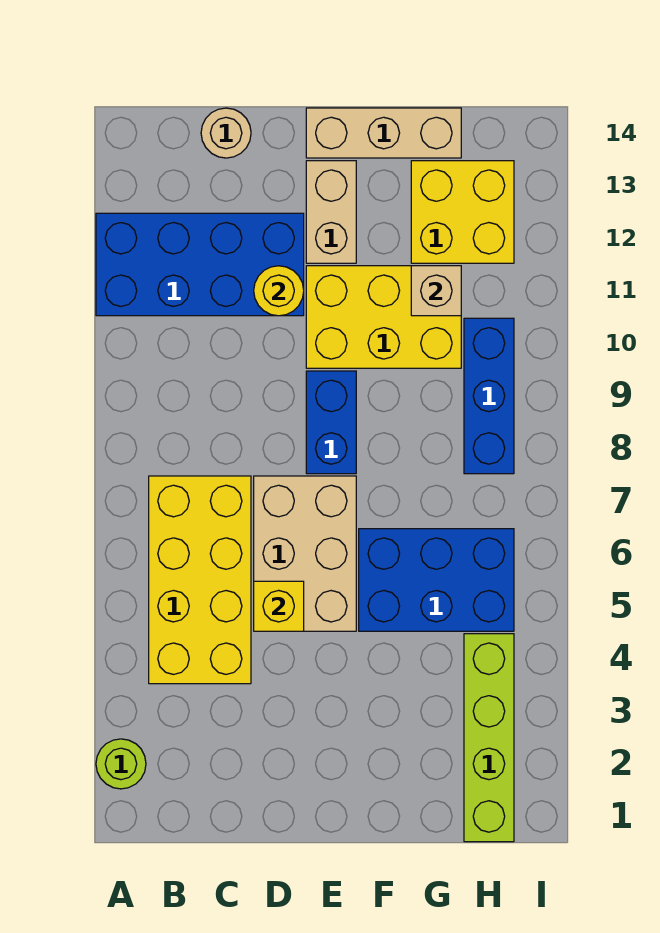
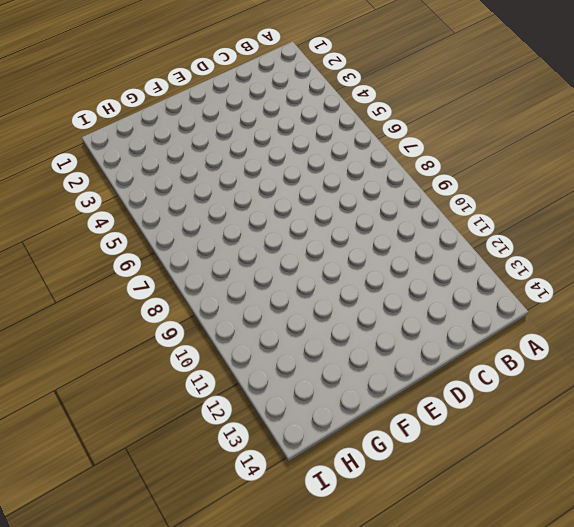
none -> lime round brick A2 level 1
none -> blue brick A11:D12 level 1
none -> yellow brick B4:C7 level 1

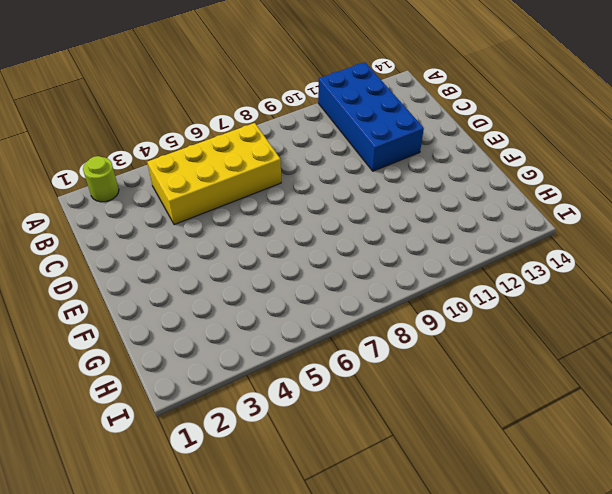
none -> tan round brick C14 level 1
none -> tan brick D5:E7 level 1
none -> blue brick E8:E9 level 1

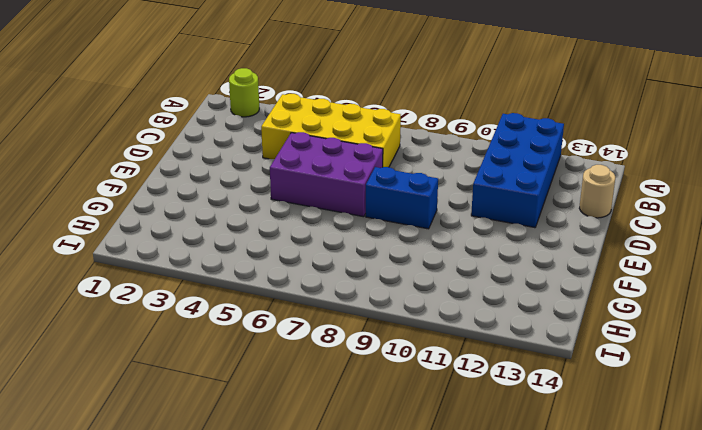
purple brick D5:E7 level 1 -> tan brick D5:E7 level 1
none -> yellow brick E10:G11 level 1
none -> tan brick E12:E13 level 1
none -> tan brick E14:G14 level 1

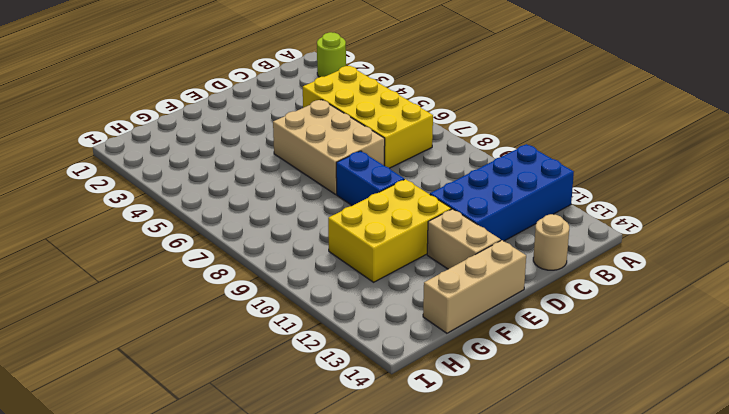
none -> blue brick F5:H6 level 1
none -> yellow brick G12:H13 level 1
none -> lime brick H1:H4 level 1

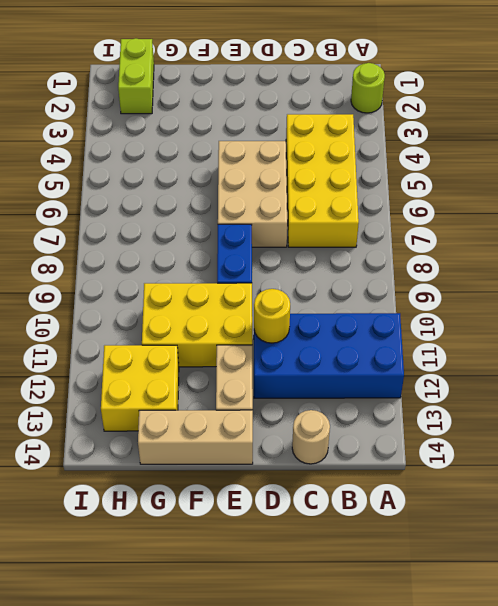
lime brick H1:H2 level 1 -> lime brick H1:H4 level 1
none -> blue brick F5:H6 level 1
none -> blue brick H8:H10 level 1
none -> yellow brick D5 level 2

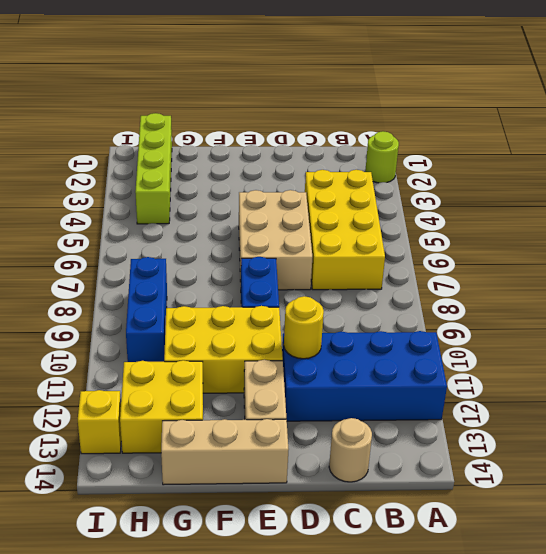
yellow brick I13 level 1 -> yellow brick D5 level 2
none -> blue brick F5:H6 level 1
none -> tan brick G11 level 2

